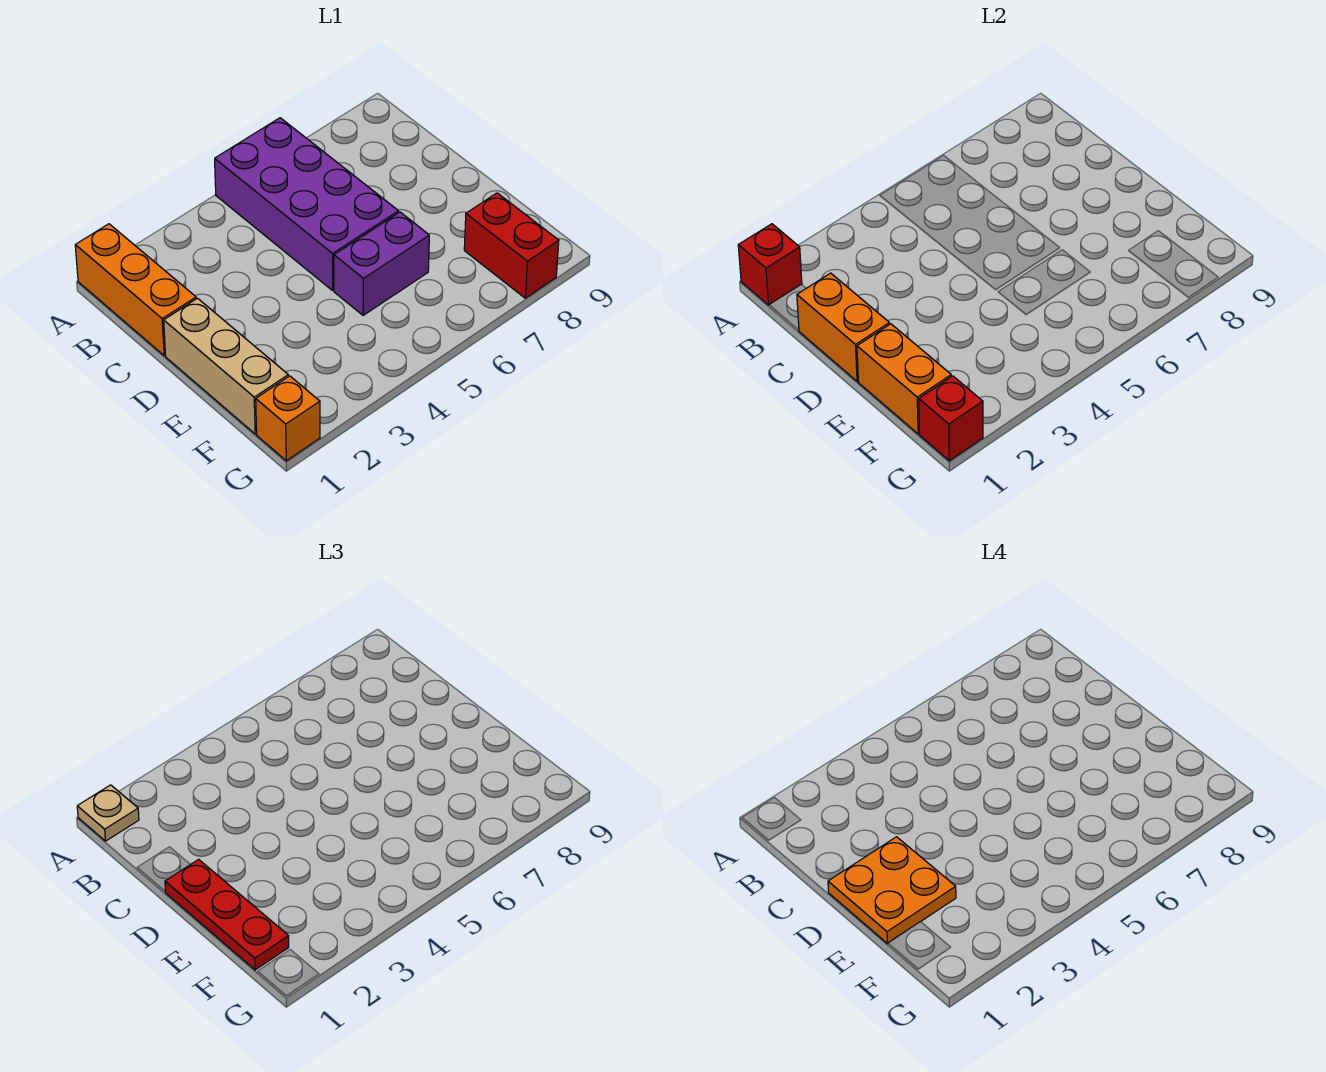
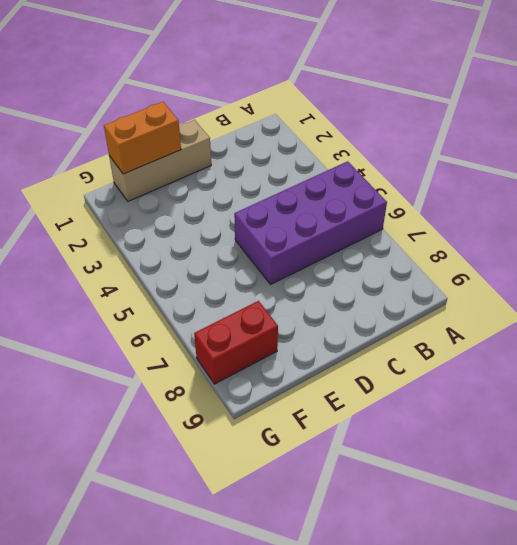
none -> orange brick A1:C1 level 1
none -> purple brick E5:E6 level 1
none -> orange brick G1 level 1

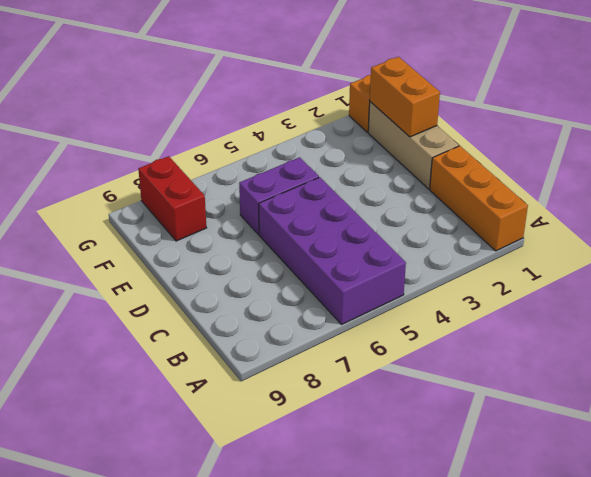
none -> red brick A1 level 2
none -> orange brick C1:D1 level 2
none -> red brick G1 level 2

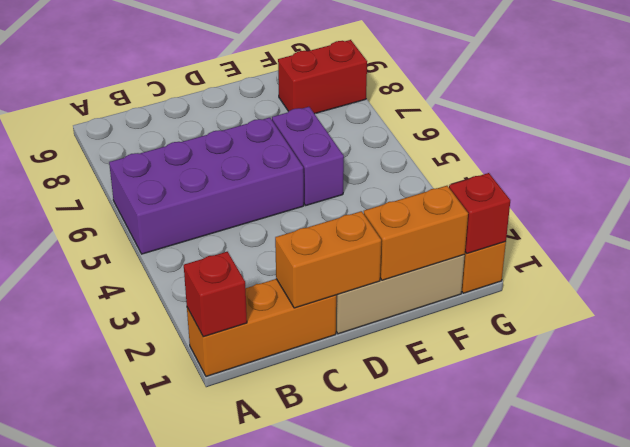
none -> tan plate A1 level 3
none -> red plate D1:F1 level 3
none -> orange plate D1:E2 level 4

